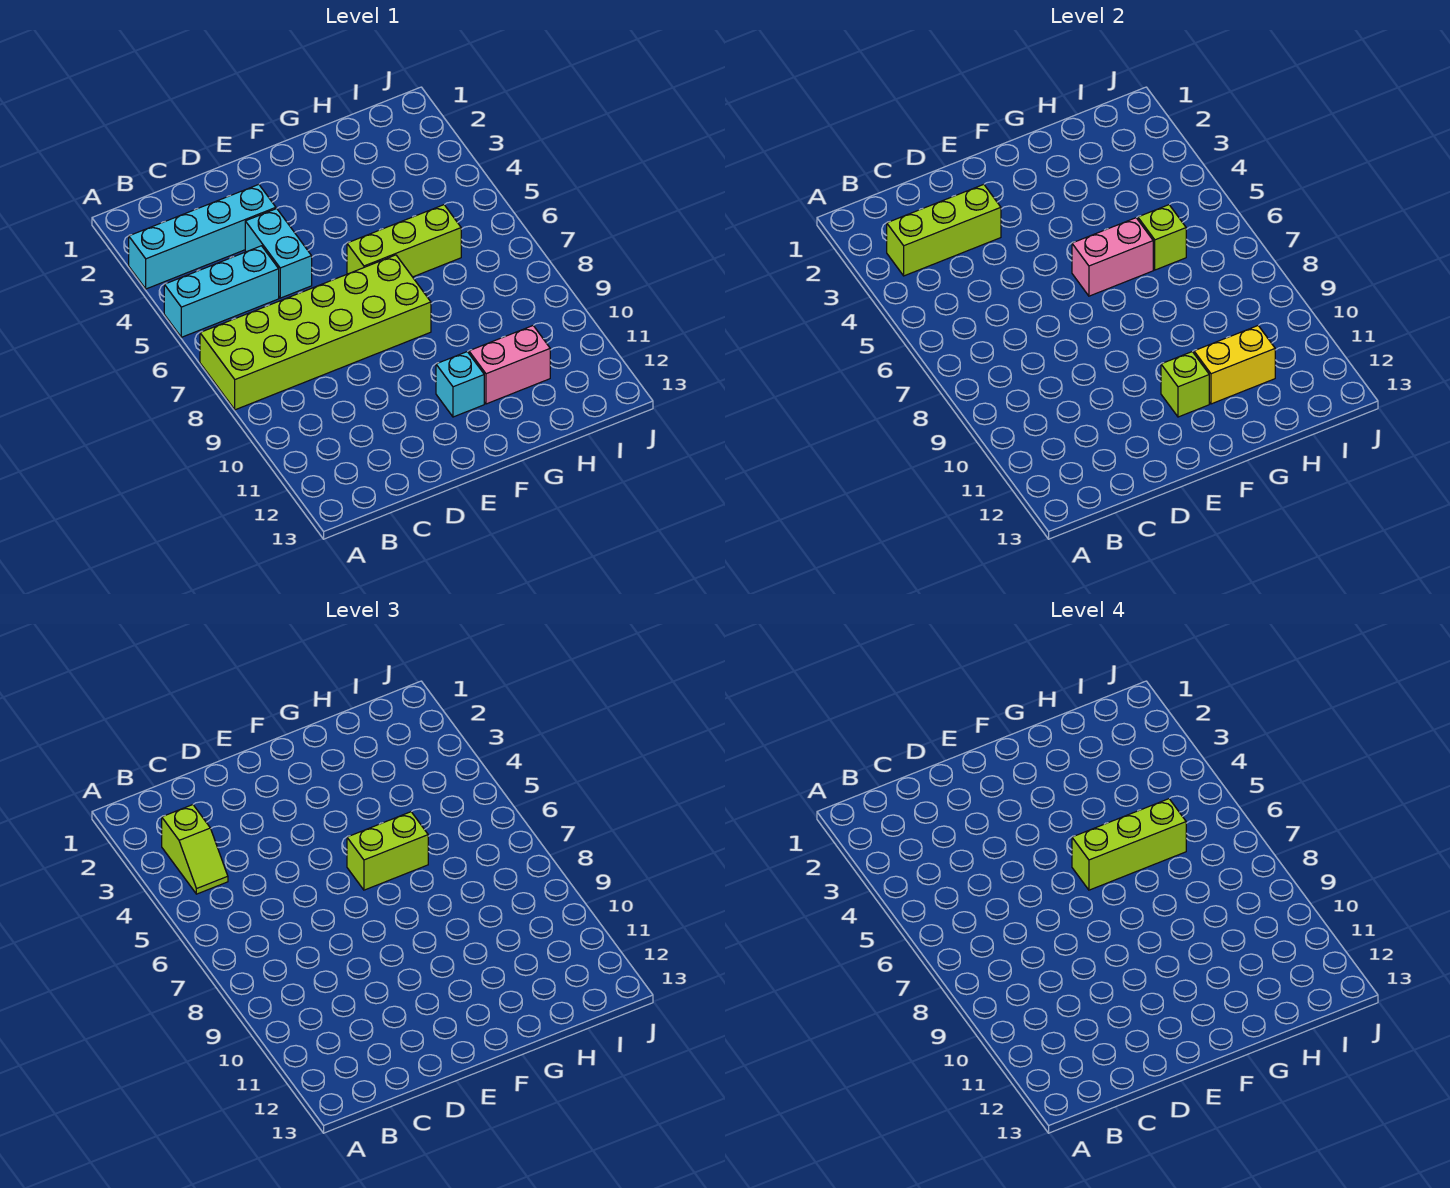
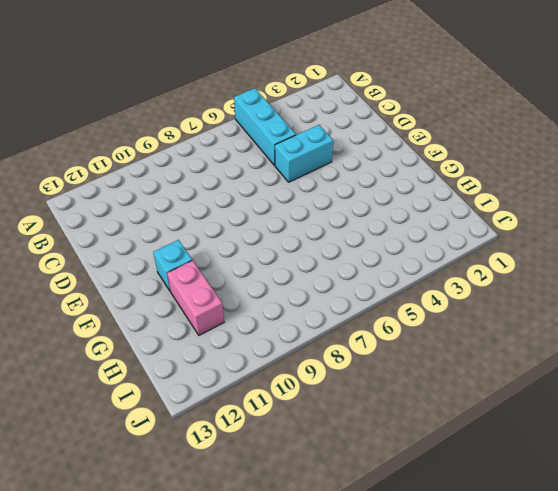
none -> cyan brick A3:D3 level 1
none -> lime brick A7:F8 level 1
none -> lime brick F6:H6 level 1

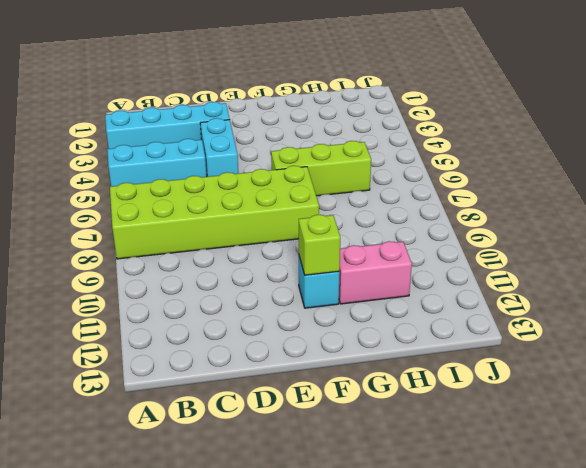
none -> lime brick B3:D3 level 2
none -> pink brick F6:G6 level 2
none -> yellow brick G11:H11 level 2

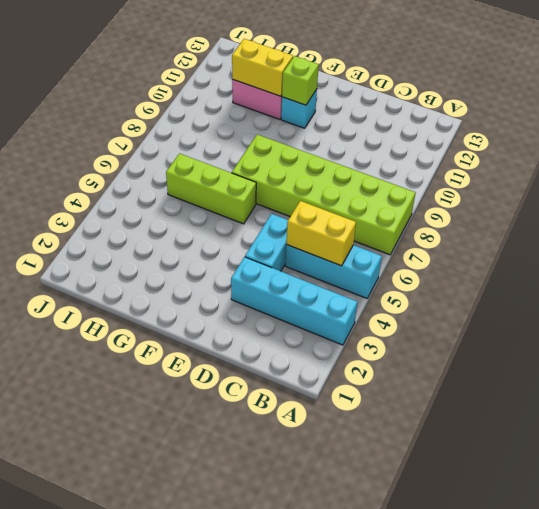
yellow brick B5:C5 level 2 -> none
none -> lime brick B3:D3 level 2
none -> pink brick F6:G6 level 2
none -> lime brick H6 level 2

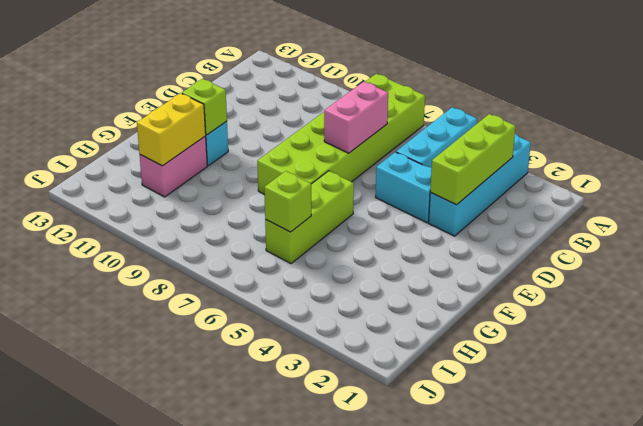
pink brick C7:D7 level 2 -> pink brick F6:G6 level 2
none -> lime slope B3:B4 level 3 top 3
none -> lime brick F6:G6 level 3
none -> lime brick F6:H6 level 4

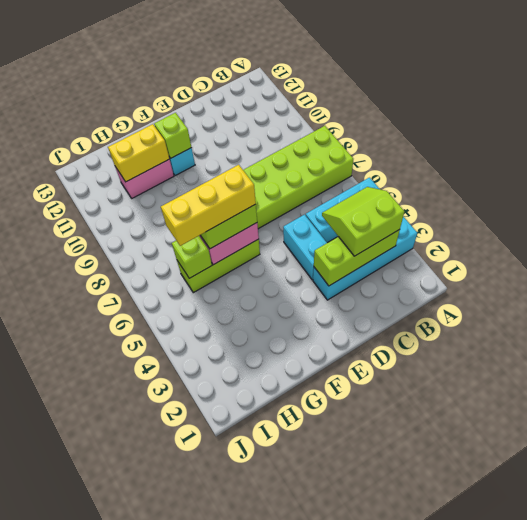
lime slope B3:C4 level 3 top 3 -> lime slope B3:B4 level 3 top 3
yellow brick F6:H6 level 4 -> lime brick F6:H6 level 4

